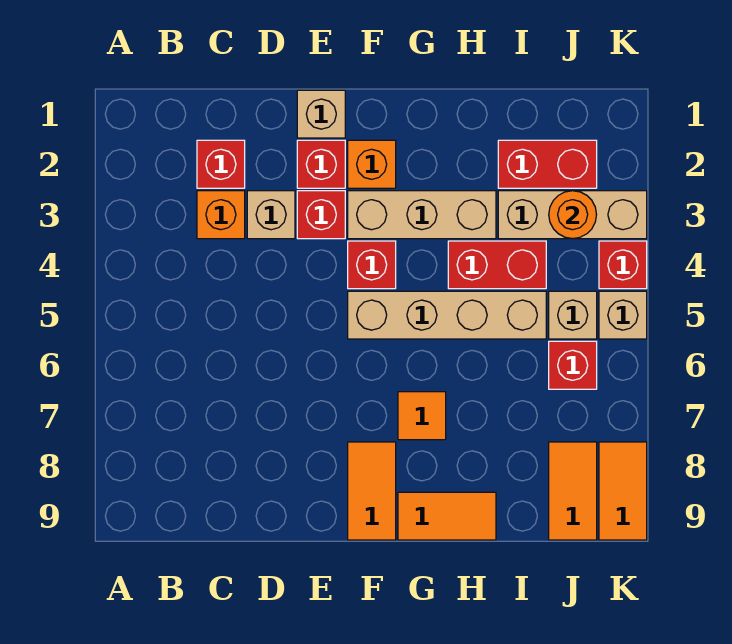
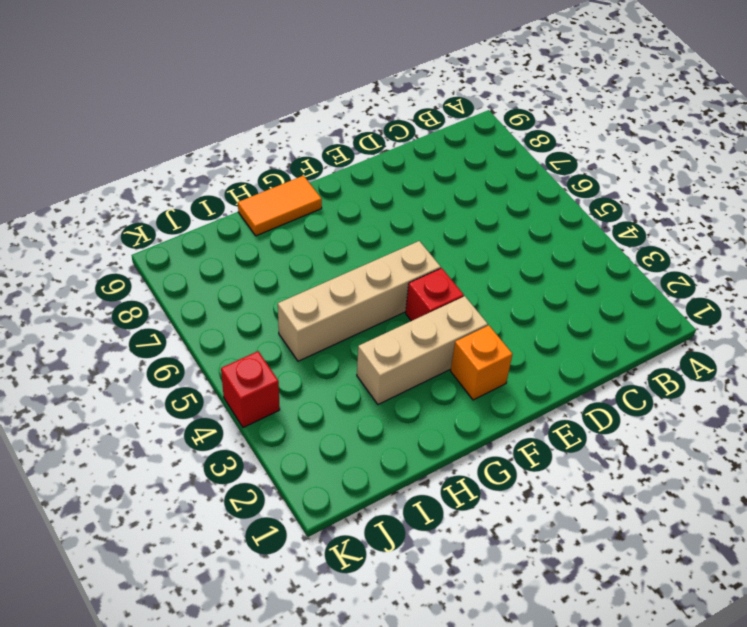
none -> red brick C2 level 1
none -> orange brick C3 level 1
none -> tan brick D3 level 1

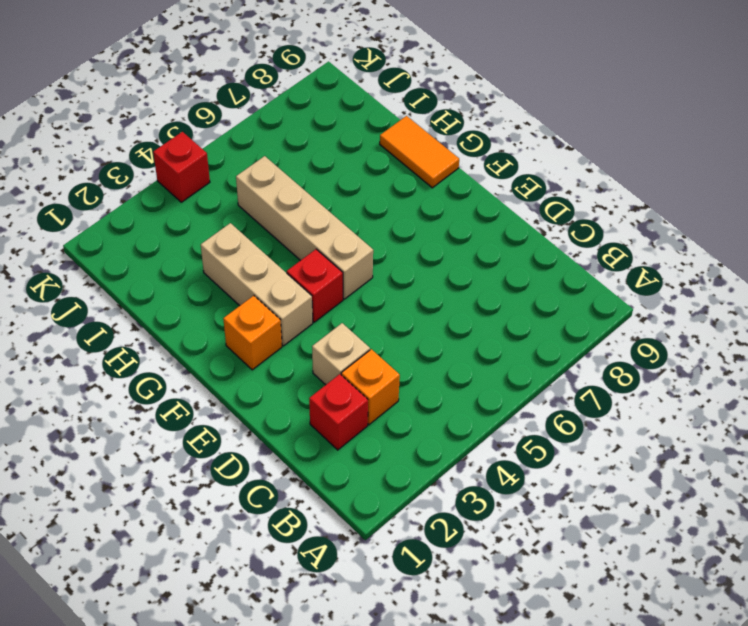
none -> tan brick E1 level 1
none -> red brick E2 level 1
none -> red brick E3 level 1

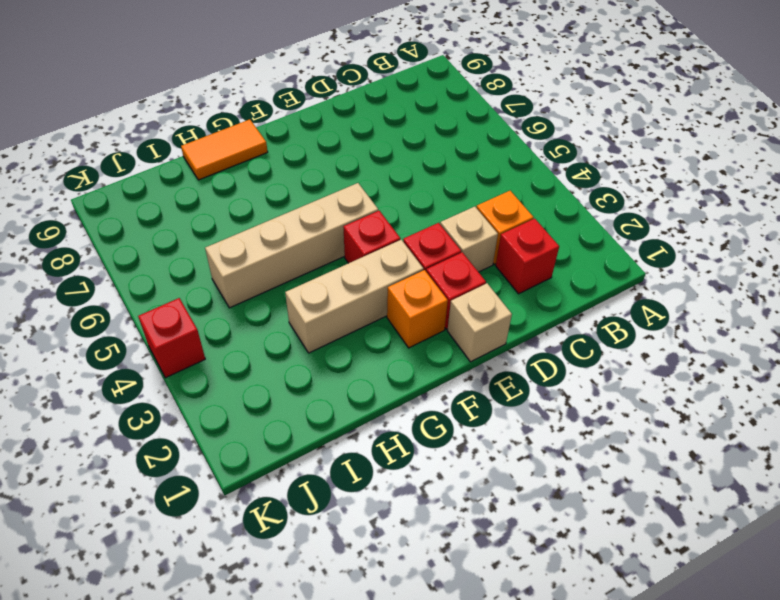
none -> orange tile F8:F9 level 1
none -> orange tile G7 level 1
none -> red brick H4:I4 level 1

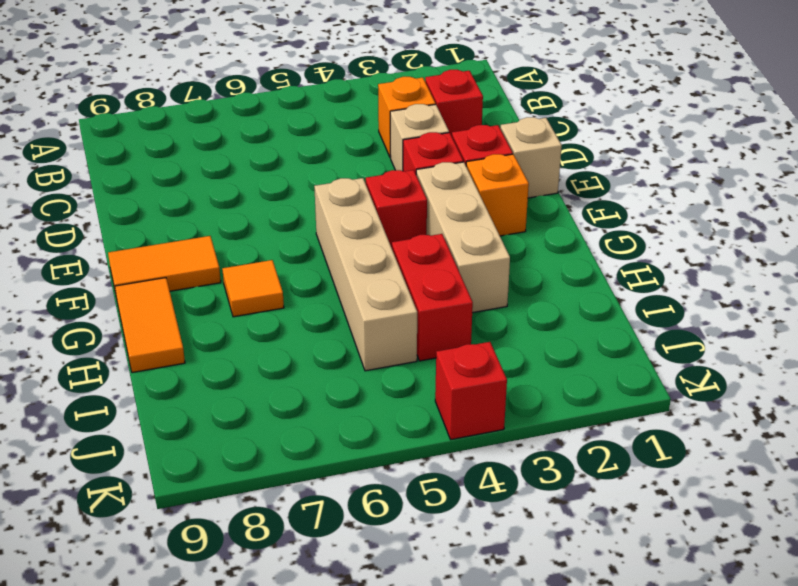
none -> red brick I2:J2 level 1
none -> tan brick I3:K3 level 1
none -> tan brick J5 level 1

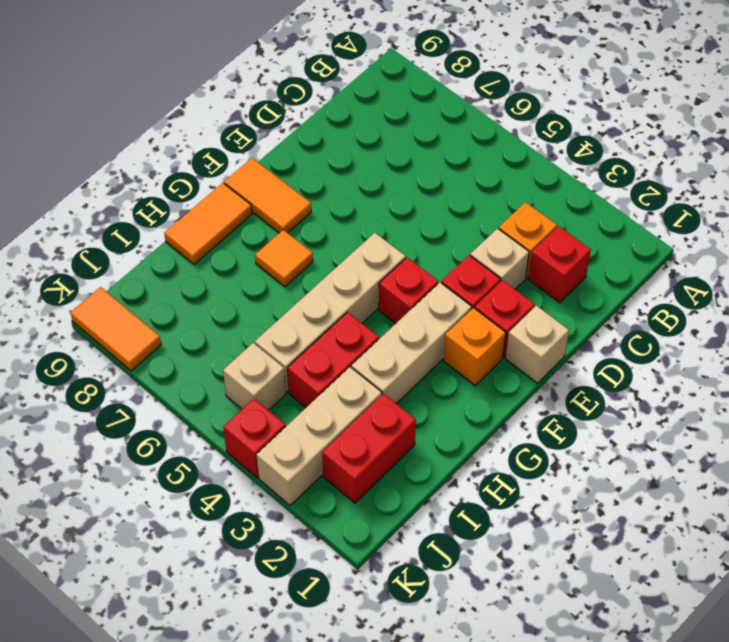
none -> red brick J6 level 1
none -> orange tile J8:J9 level 1
none -> tan brick K5 level 1

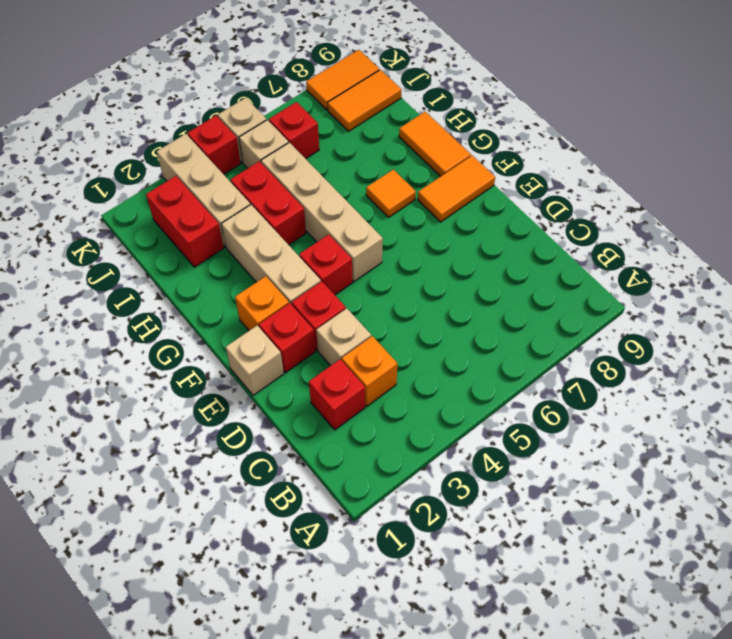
none -> orange round brick J3 level 2

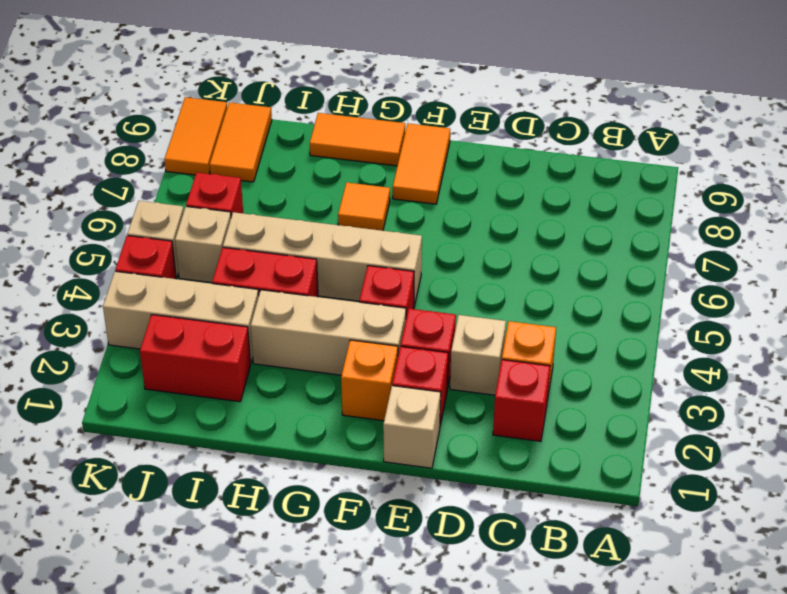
none -> orange round brick J3 level 2

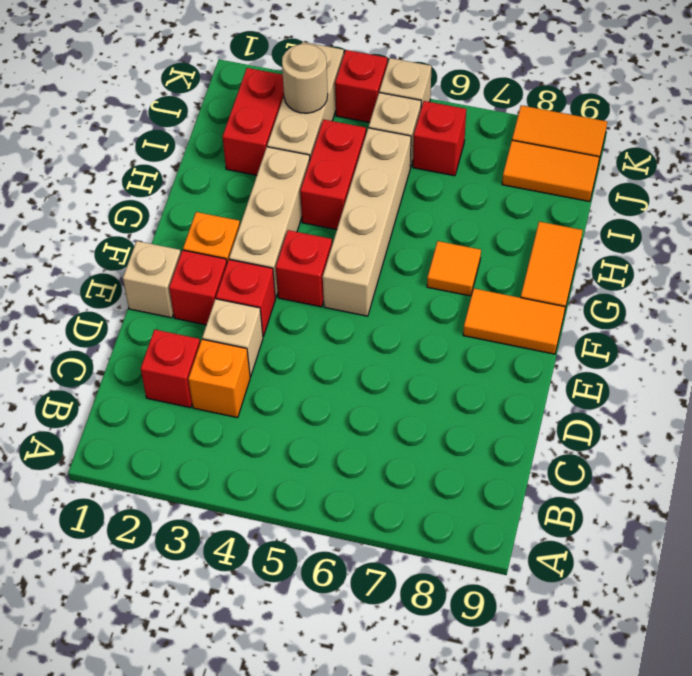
tan round brick J3 level 2 -> orange round brick J3 level 2

